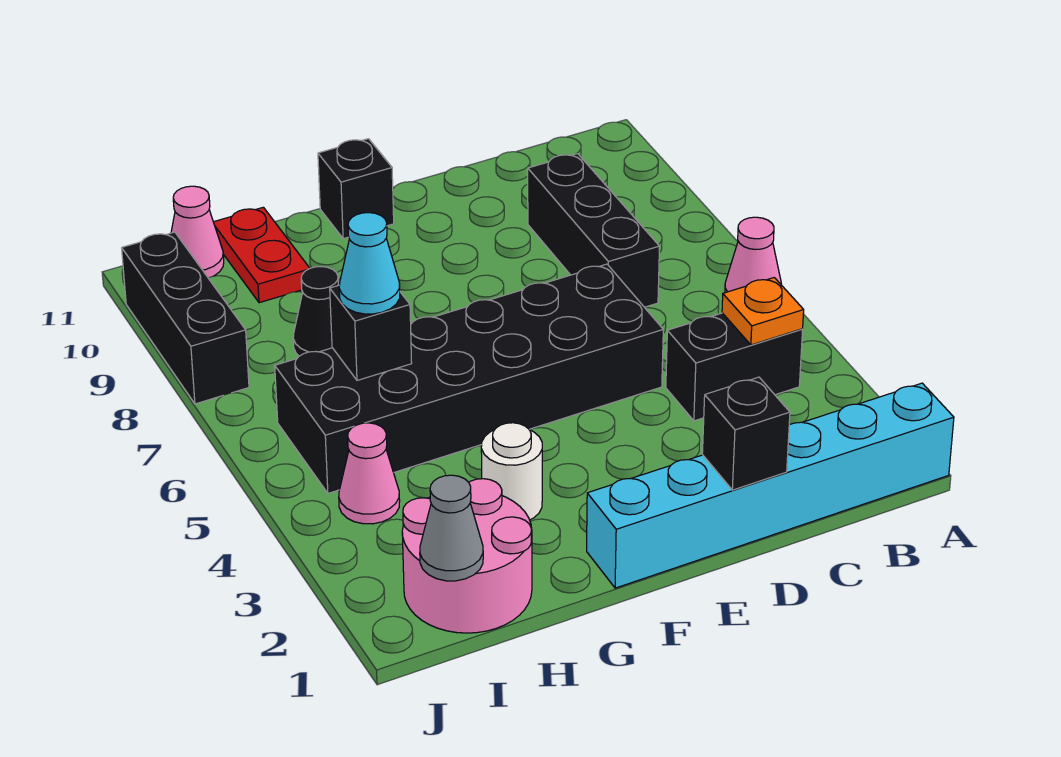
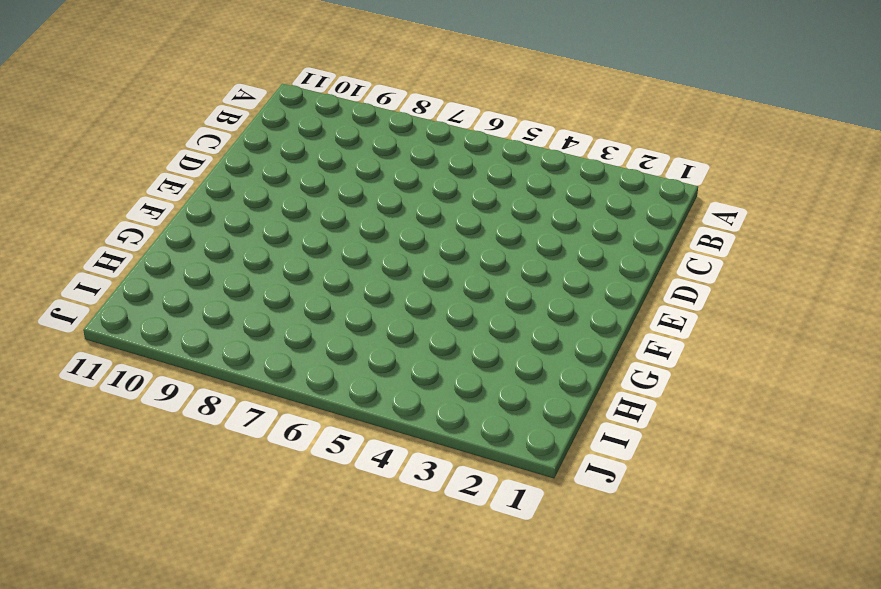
none -> cyan brick A1:F1 level 1
none -> pink cone A6 level 1
none -> black brick B4:C4 level 1

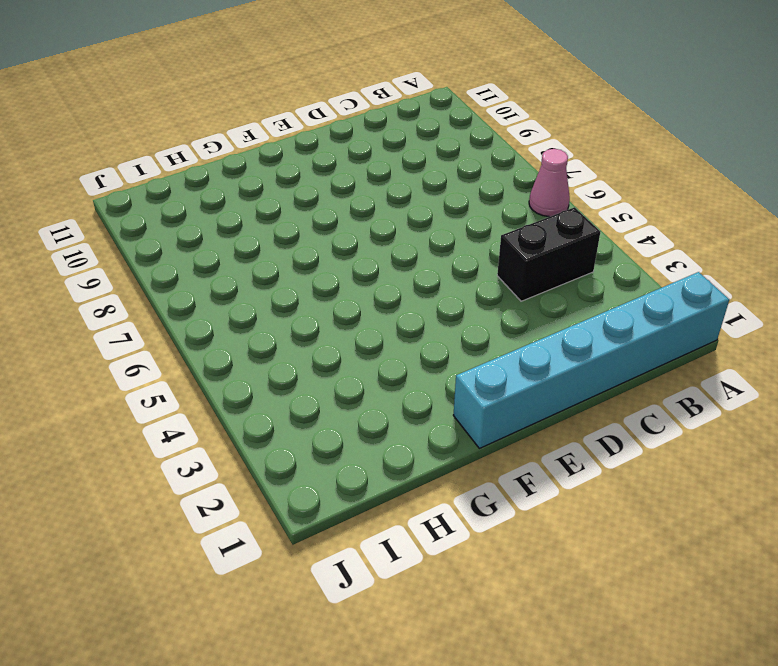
none -> black brick C7:C9 level 1
none -> black brick D5:I6 level 1
none -> black brick F11 level 1

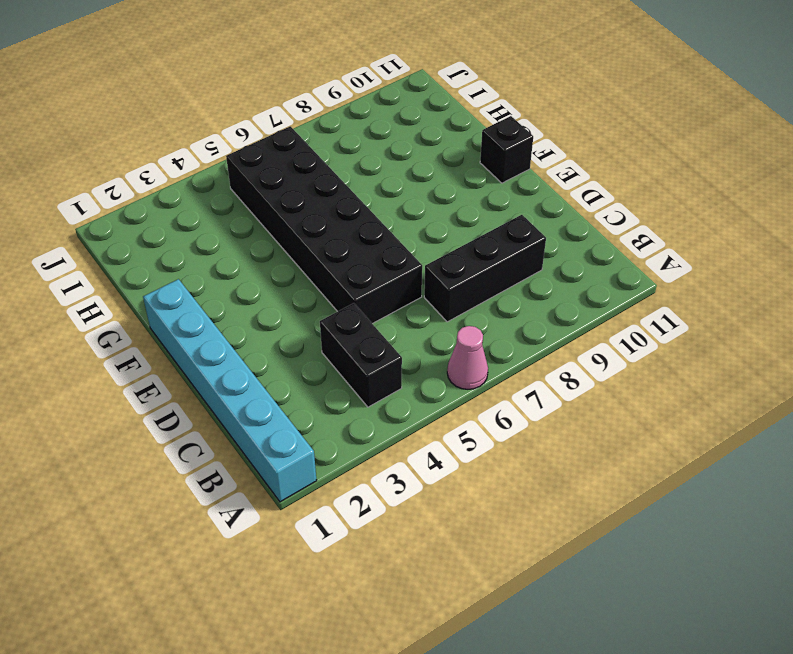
none -> white round brick G3 level 1
none -> pink round brick H1:I2 level 1
none -> black cone H8 level 1

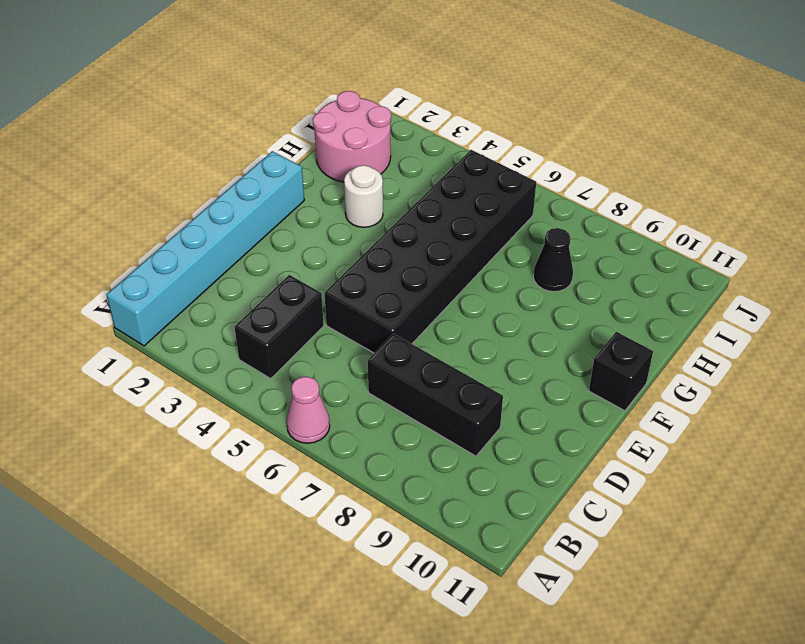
none -> red plate H10:H11 level 1
none -> pink cone I4 level 1
none -> pink cone I11 level 1

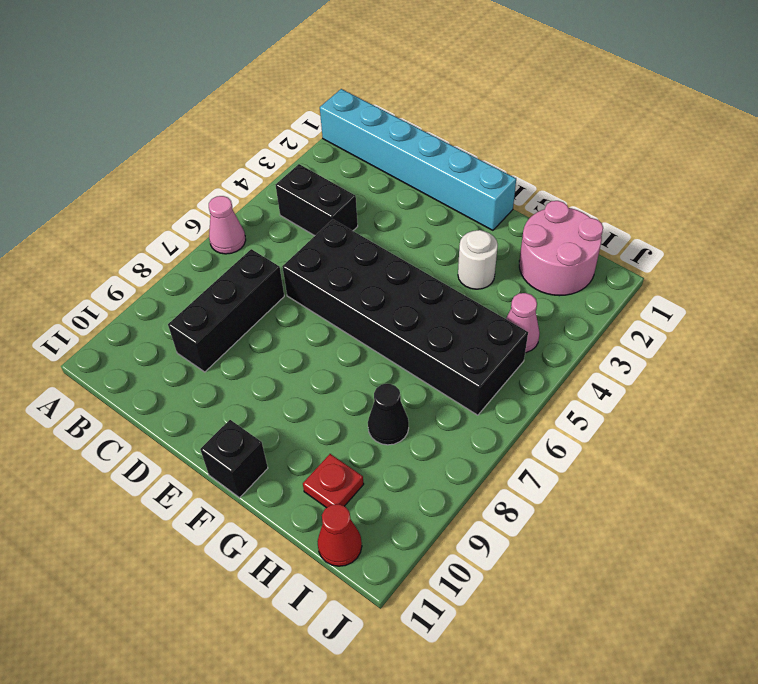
red plate H10 level 1 -> red plate H10:H11 level 1
red cone I11 level 1 -> pink cone I11 level 1
none -> black brick J8:J10 level 1
none -> orange plate B4 level 2
none -> black brick D1 level 2

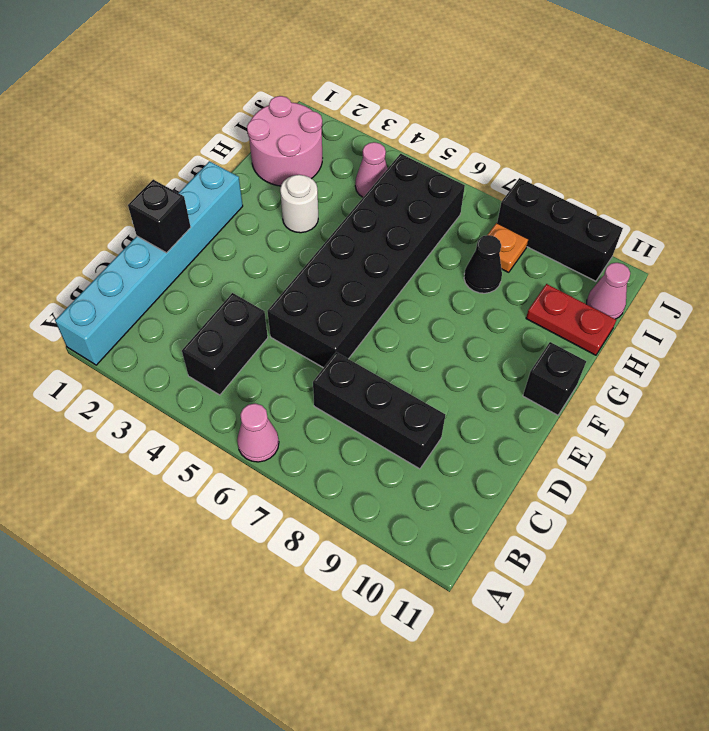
orange plate I8 level 1 -> orange plate B4 level 2
none -> black brick H6 level 2
none -> grey cone I1 level 2
none -> cyan cone H6 level 3

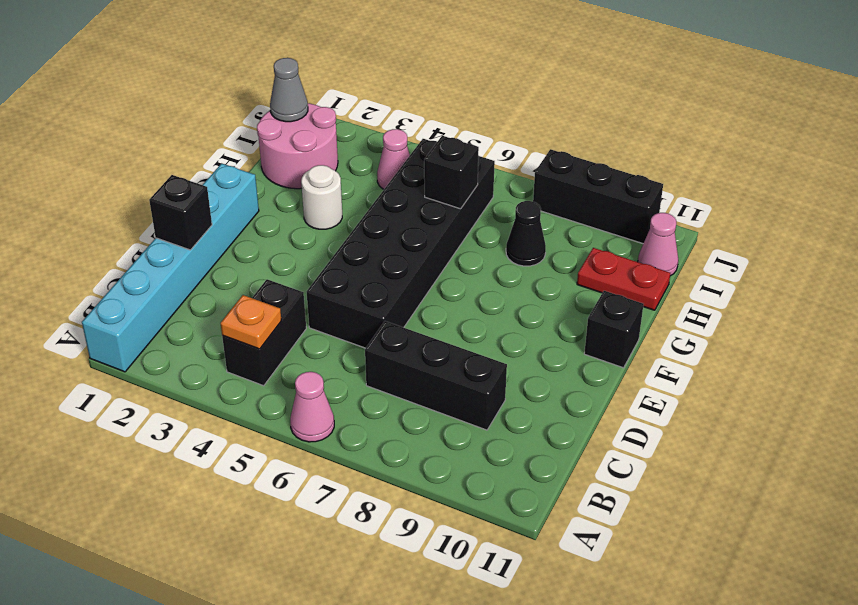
none -> cyan cone H6 level 3

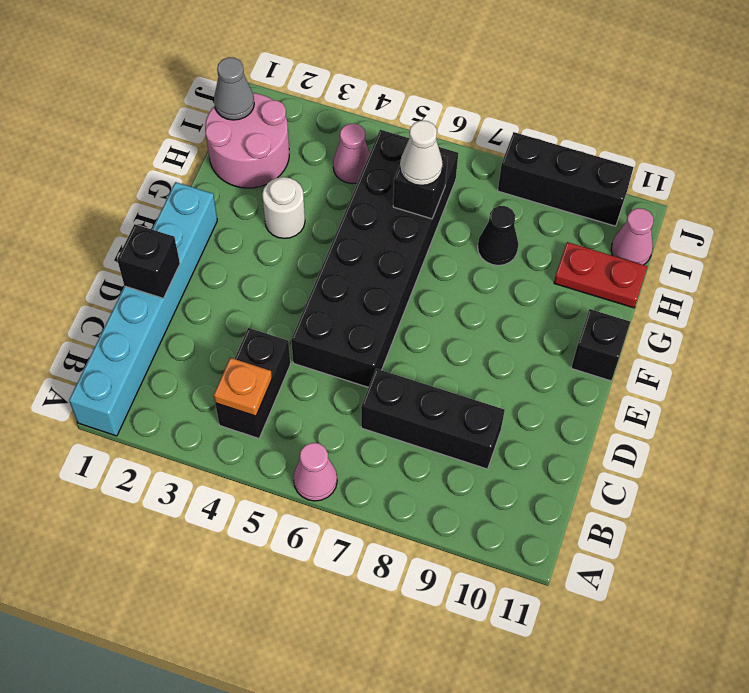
white cone H6 level 3 -> cyan cone H6 level 3

